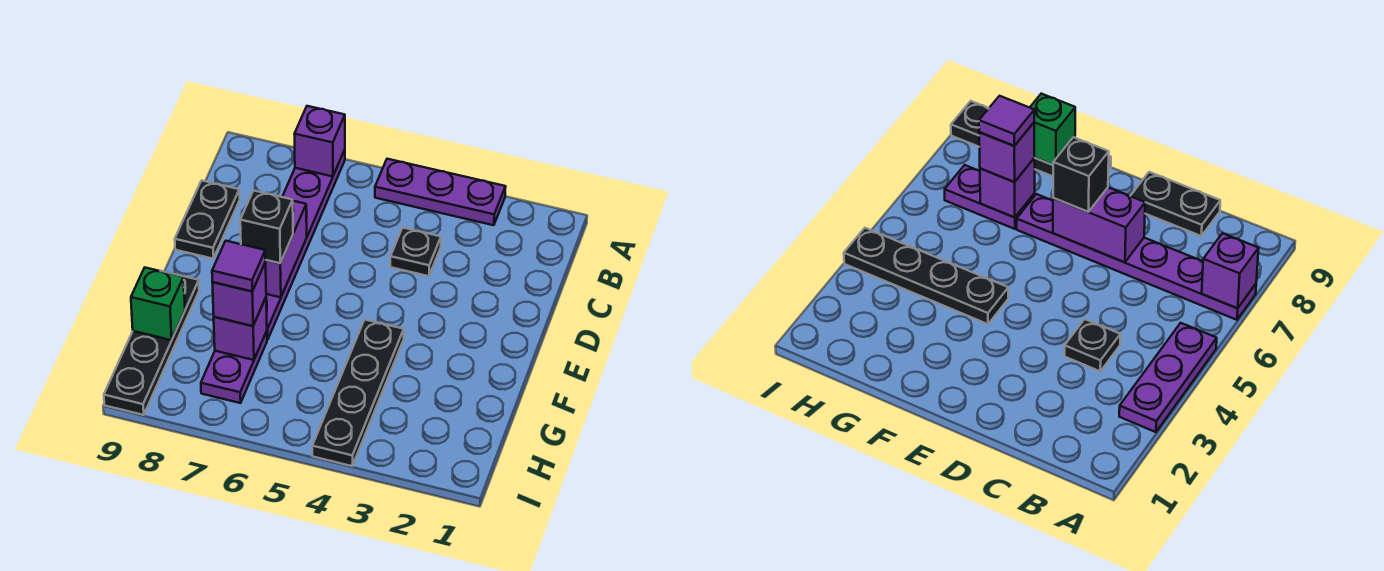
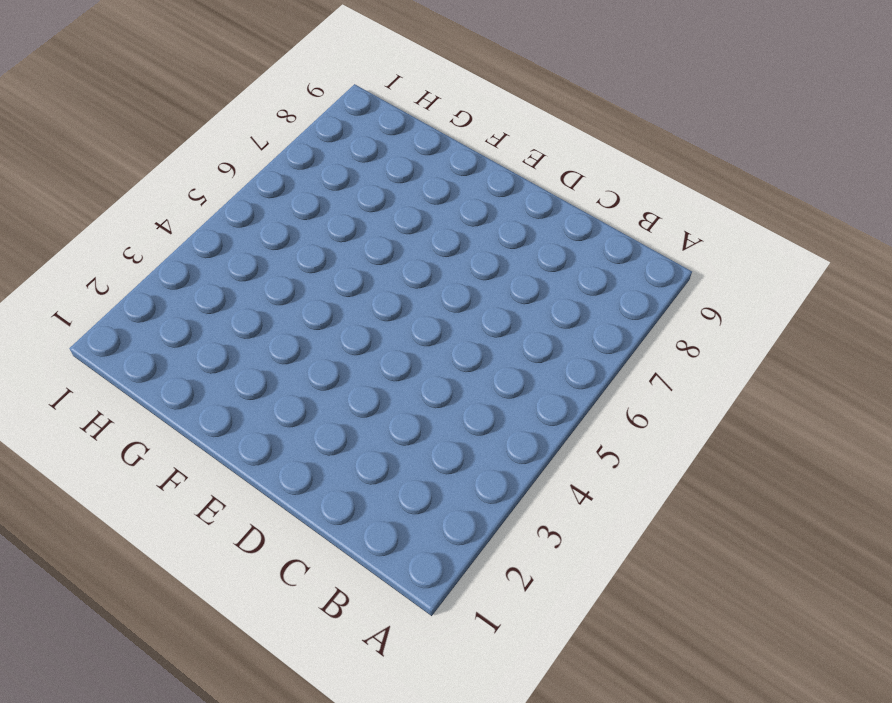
none -> purple plate A3:A5 level 1
none -> purple plate A7:F7 level 1
none -> black plate C4 level 1

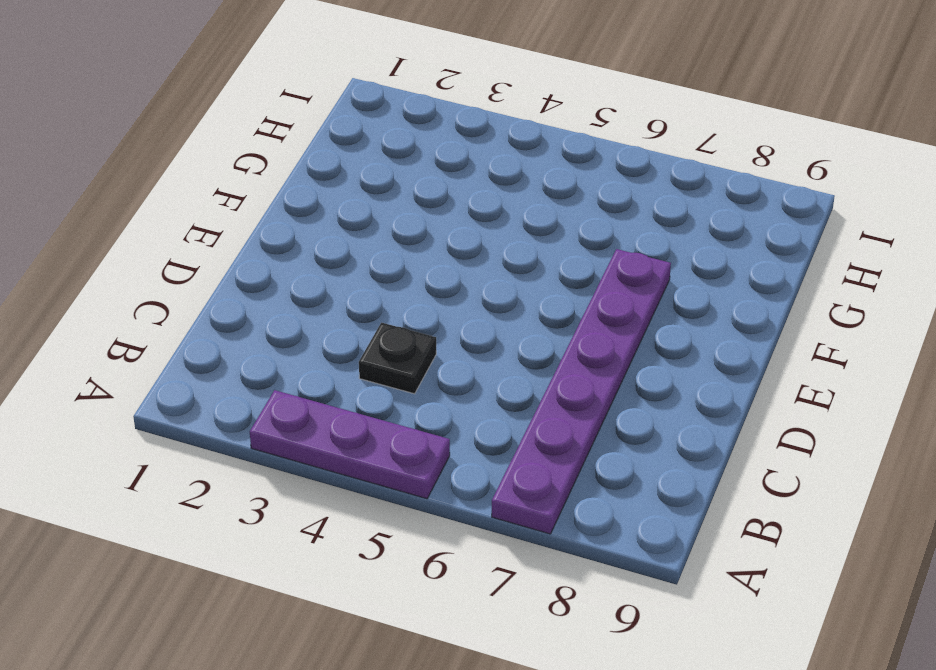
none -> black plate C9:D9 level 1
none -> black plate F4:I4 level 1
none -> black plate F9:I9 level 1

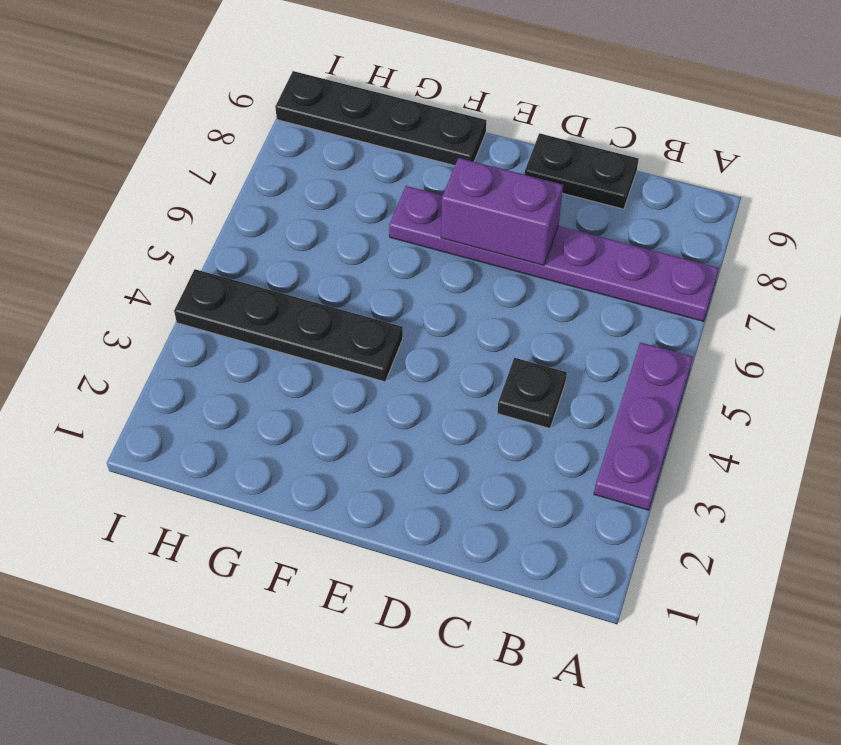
none -> purple plate G7:H7 level 1
none -> purple brick A7 level 2
none -> purple brick G7 level 2

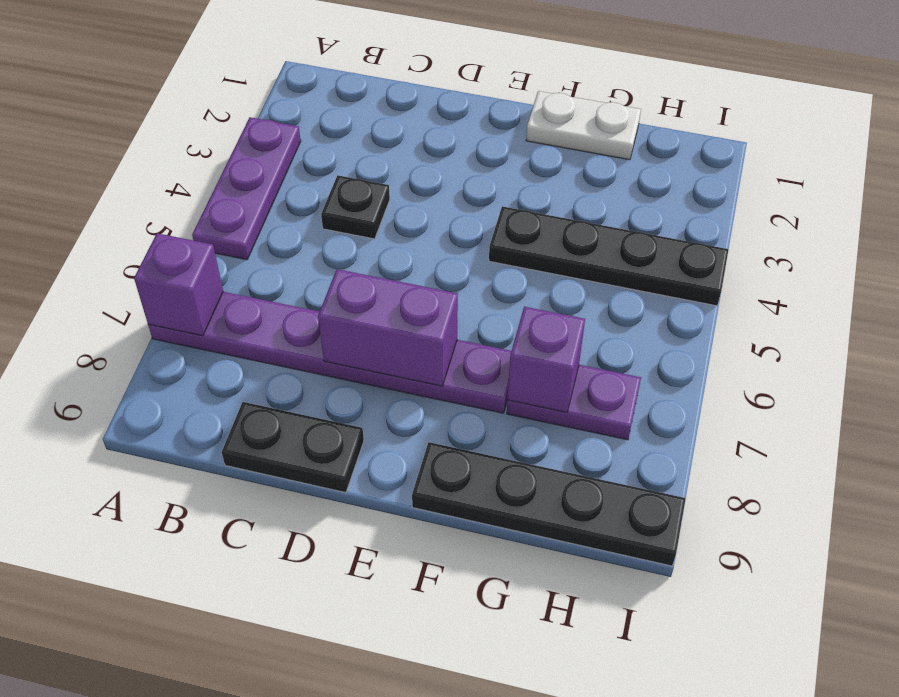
white plate F1:G1 level 1 -> none
none -> green brick G9 level 2
none -> black brick E7 level 3
none -> purple brick G7 level 3

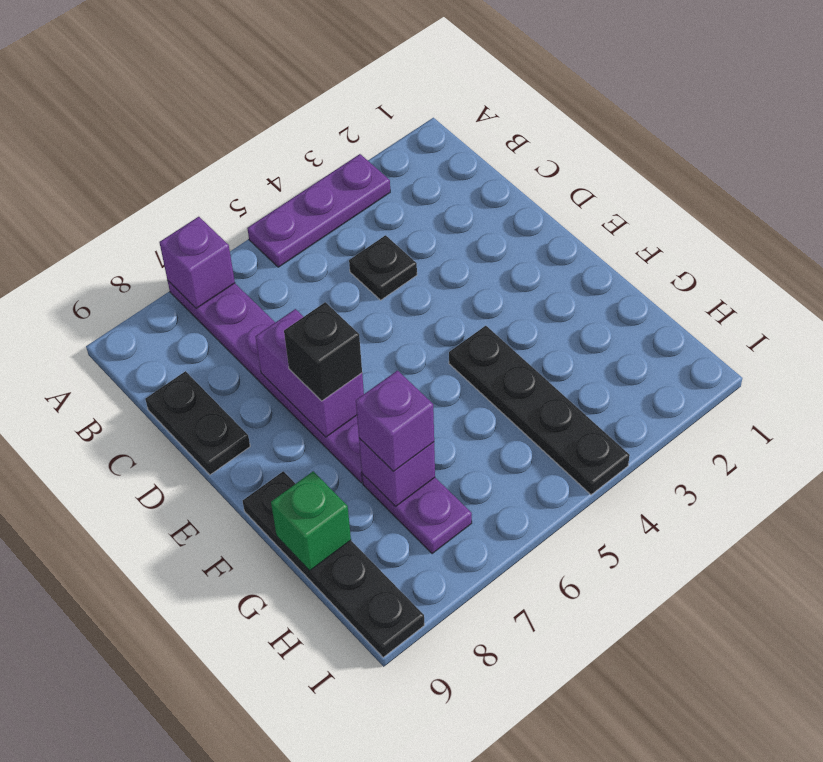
none -> purple tile G7 level 4

